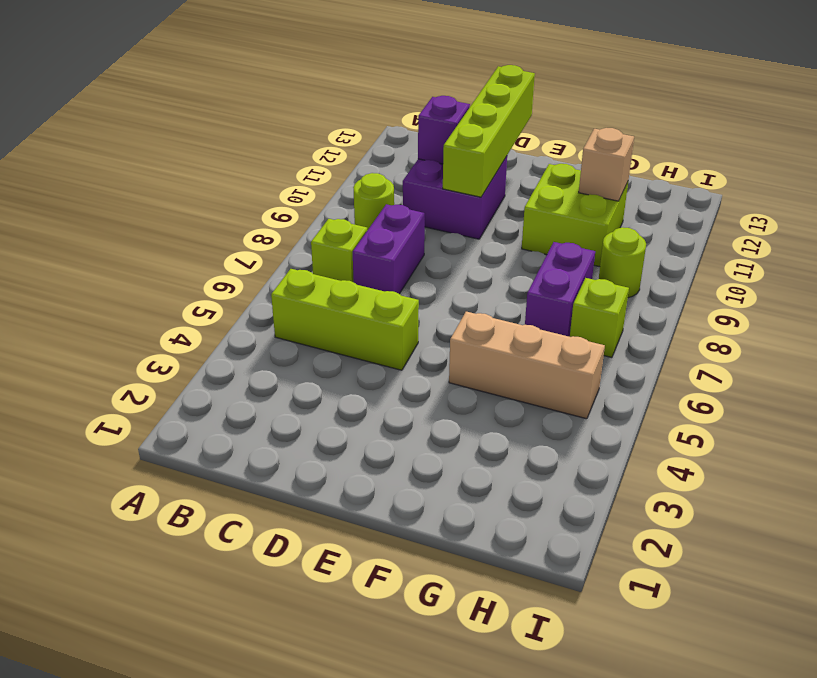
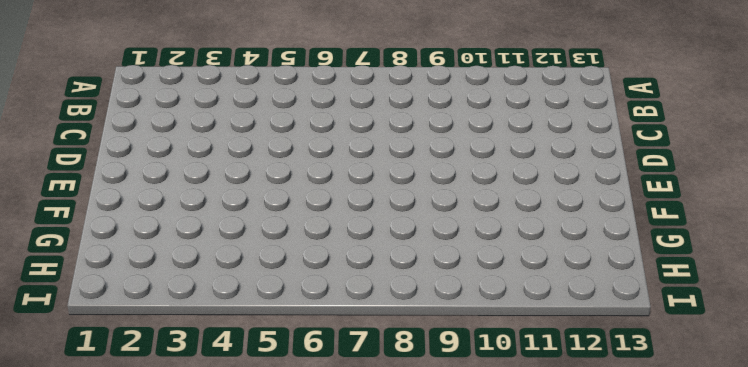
none -> lime brick B5:D5 level 1
none -> lime brick B7 level 1
none -> lime round brick B9 level 1

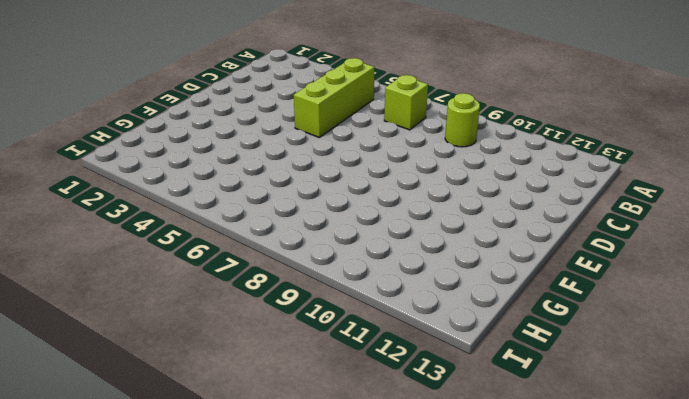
none -> purple brick C7:C8 level 1
none -> purple brick C10:D11 level 1
none -> tan brick F5:H5 level 1

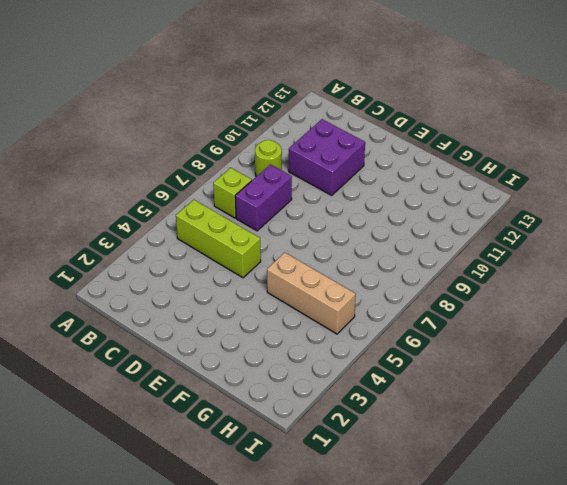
none -> lime brick F10:G11 level 1
none -> purple brick G7:G8 level 1
none -> lime brick H7 level 1

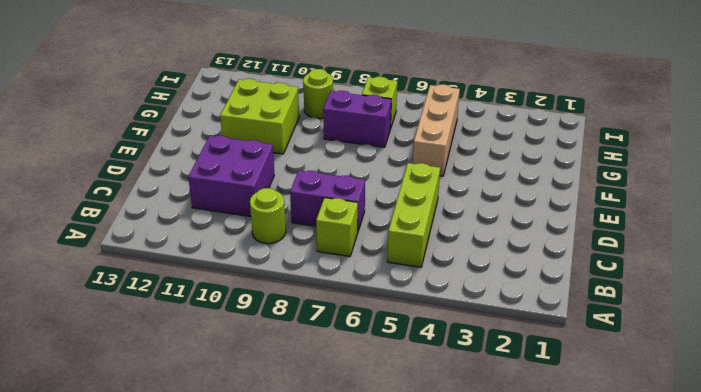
none -> purple brick C11 level 2
none -> lime brick D10:D13 level 2
none -> tan brick G11 level 2

